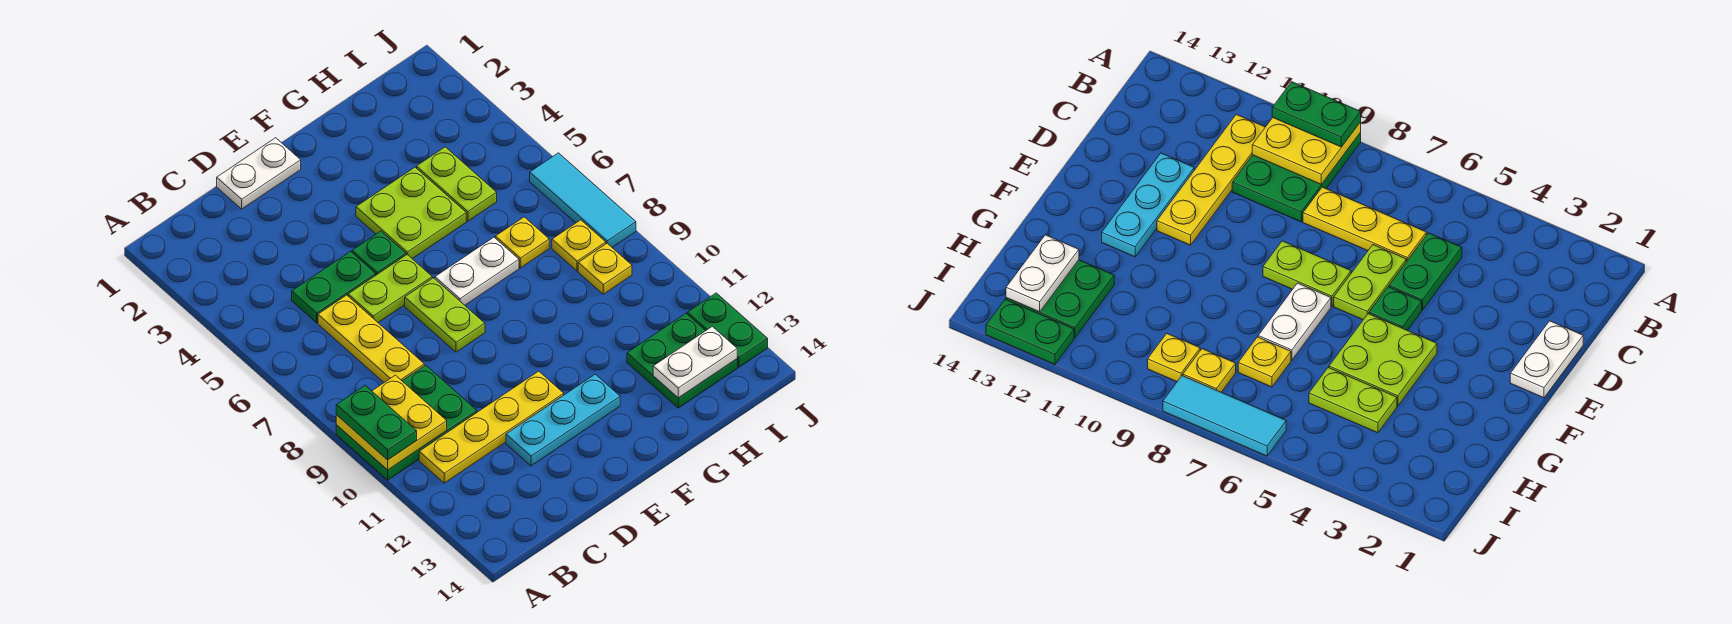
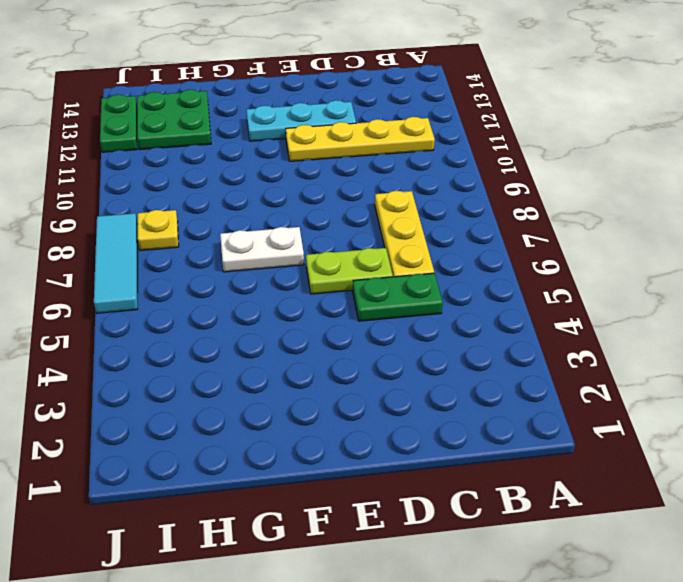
none -> green plate A9:C10 level 1
none -> white plate D1:E1 level 1
none -> green plate E5 level 1

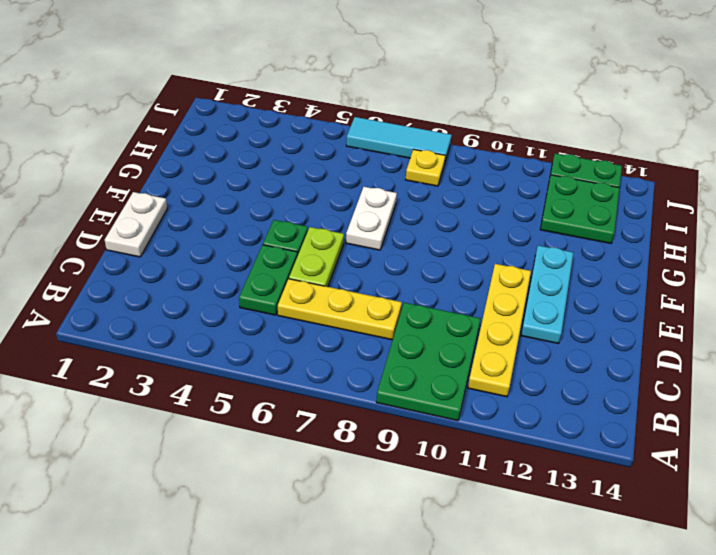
none -> lime plate E7:E8 level 1
none -> lime plate F4:G5 level 1
none -> lime plate H4:H5 level 1

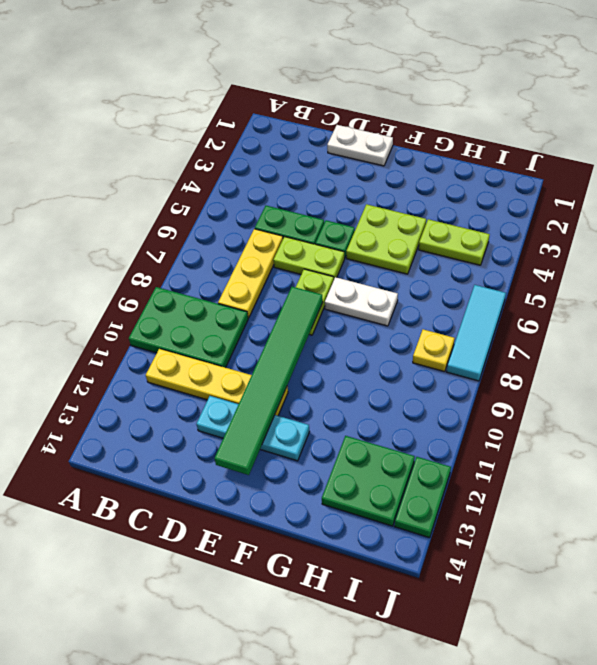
green tile E8:E13 level 2 -> none
lime plate H4:I4 level 1 -> lime plate H4:H5 level 1
none -> yellow plate H7 level 1
none -> yellow plate I9 level 1
none -> yellow plate A9:B10 level 2

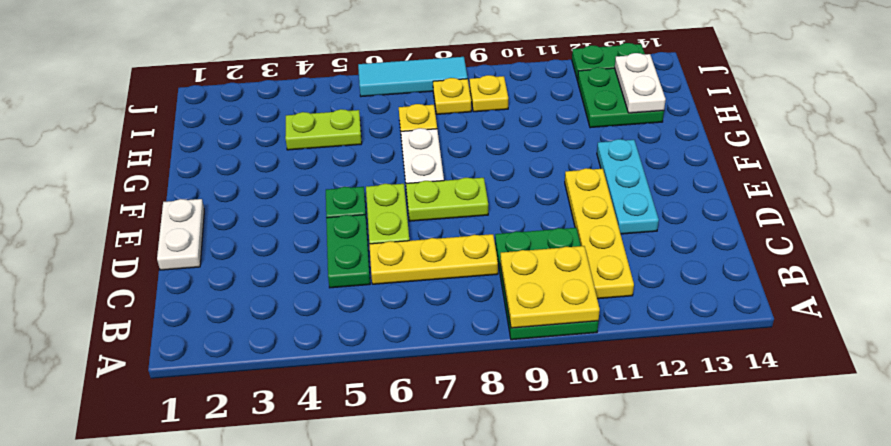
none -> lime plate F4:G5 level 1
none -> green plate A9:A10 level 3

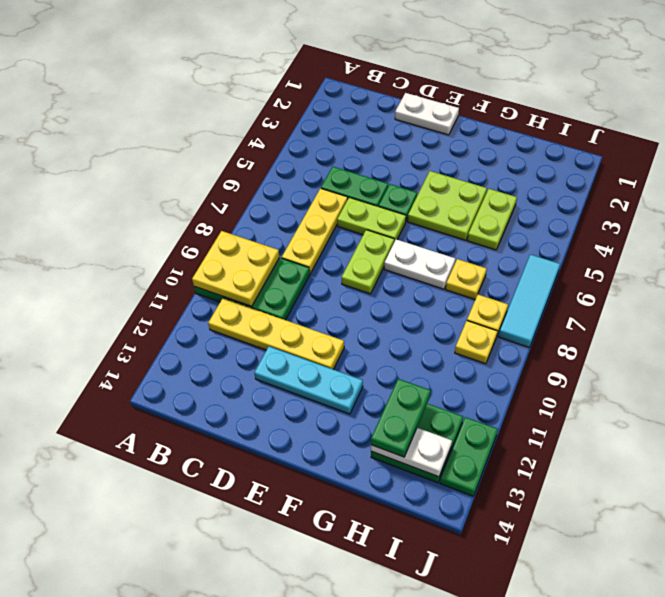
green plate H12:H13 level 3 -> green plate A9:A10 level 3

